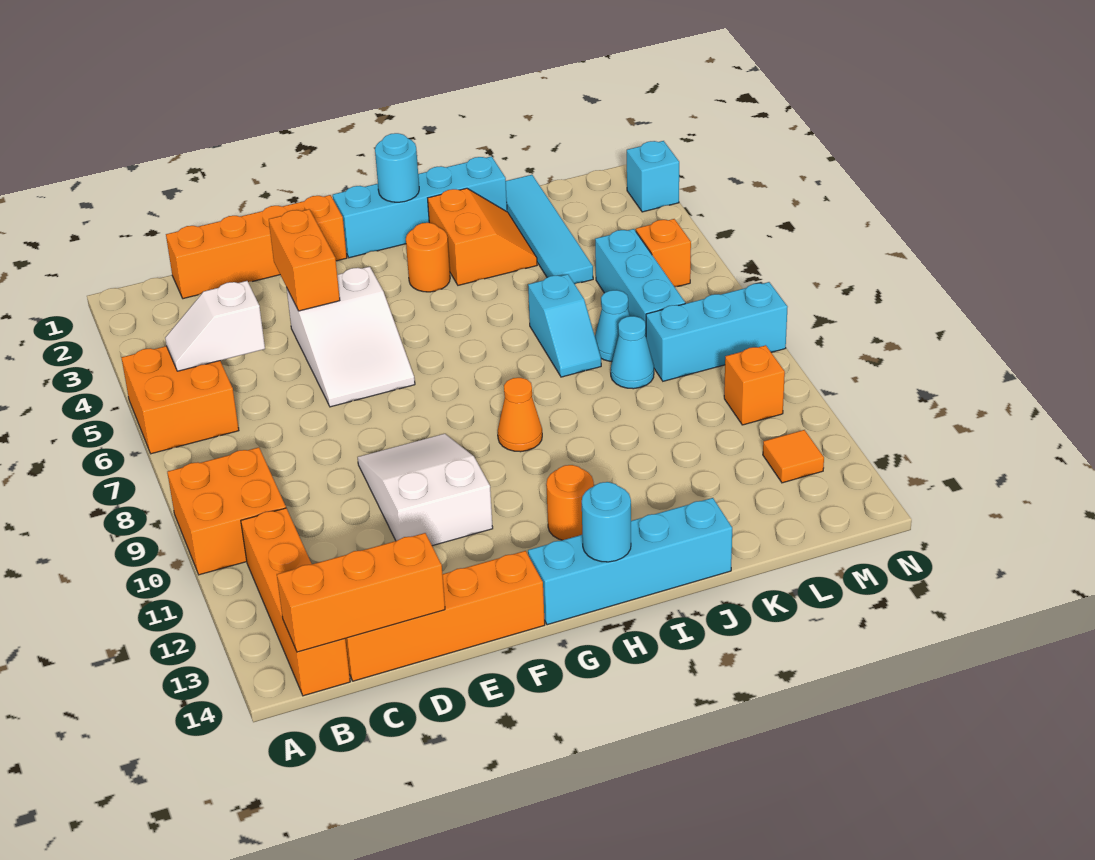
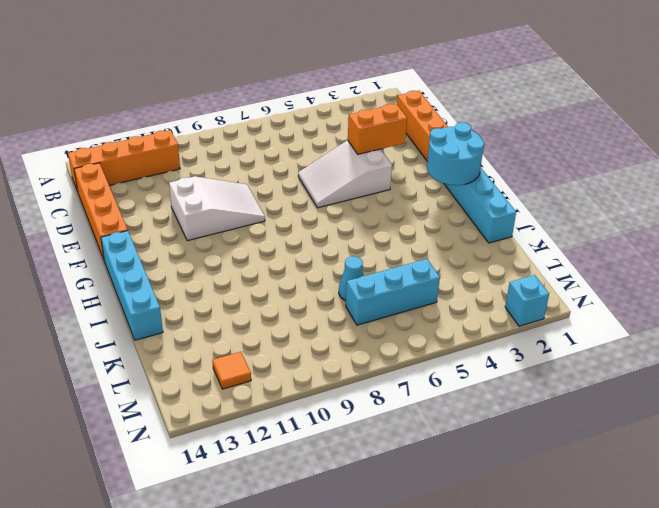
cyan round brick G1:H2 level 2 -> cyan round brick H1 level 2
none -> orange brick A5:B6 level 1
none -> orange brick A9:B10 level 1
none -> orange round brick H3 level 1

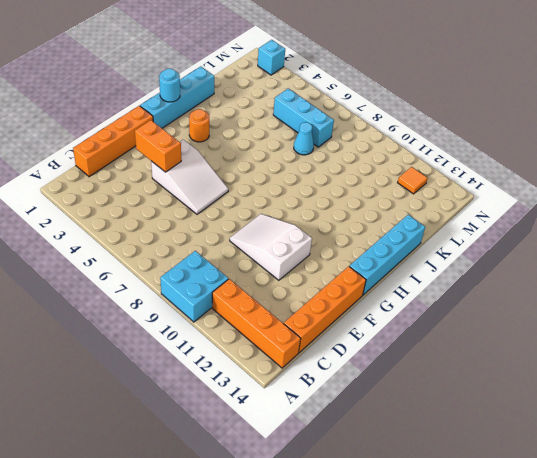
cyan brick A9:B10 level 1 -> orange brick A9:B10 level 1
none -> orange brick A5:B6 level 1
none -> orange cone H9 level 1
none -> orange round brick H12 level 1

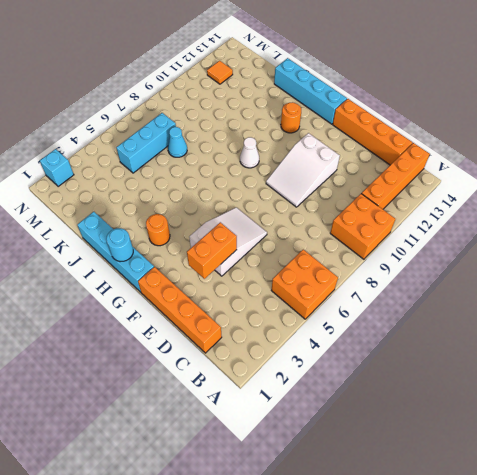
white cone H9 level 1 -> orange cone H9 level 1
none -> orange slope I2:J3 level 1 top I
none -> cyan slope J6:J7 level 1 top 6
none -> cyan tile K1:K4 level 1

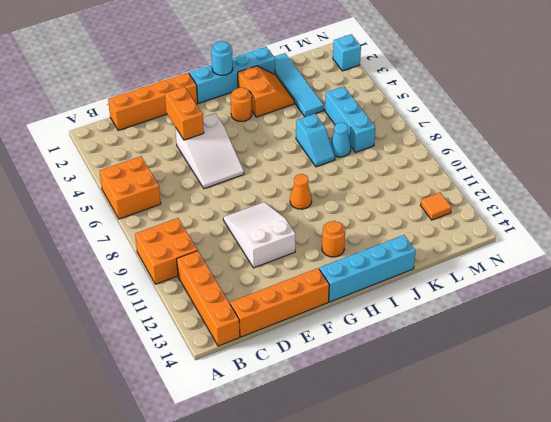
none -> cyan cone K8 level 1
none -> cyan brick L8:N8 level 1
none -> orange brick M5 level 1

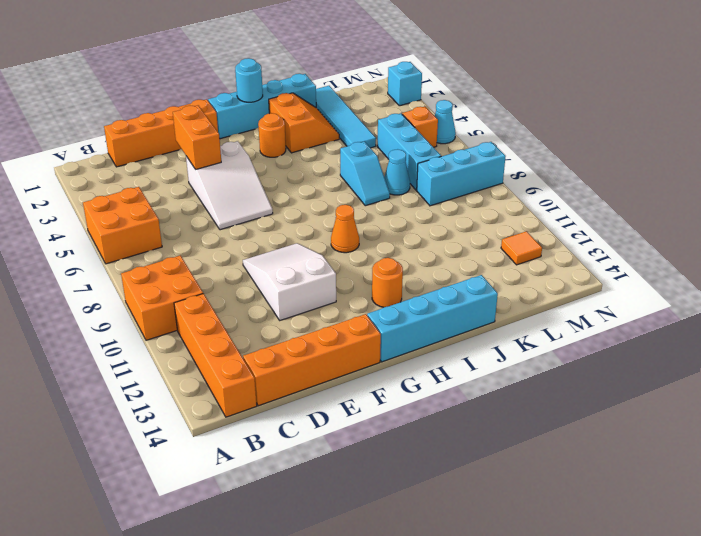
cyan cone N5 level 1 -> cyan cone K8 level 1
none -> orange brick M10 level 1
none -> white slope B5:C5 level 2 top C
none -> orange brick B14:D14 level 2

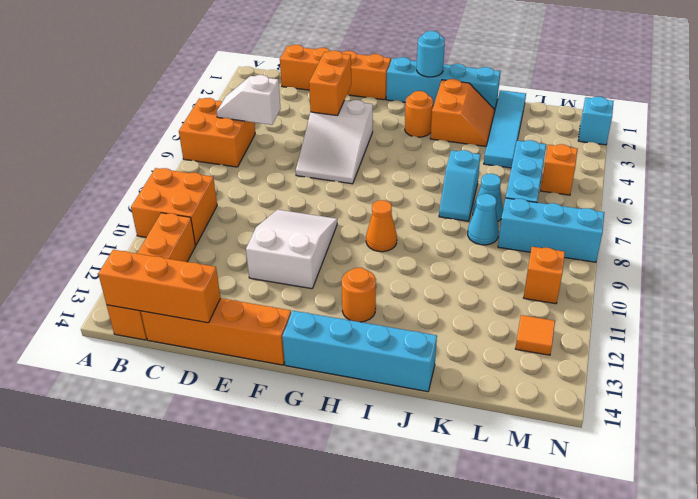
none -> cyan round brick H14 level 2

